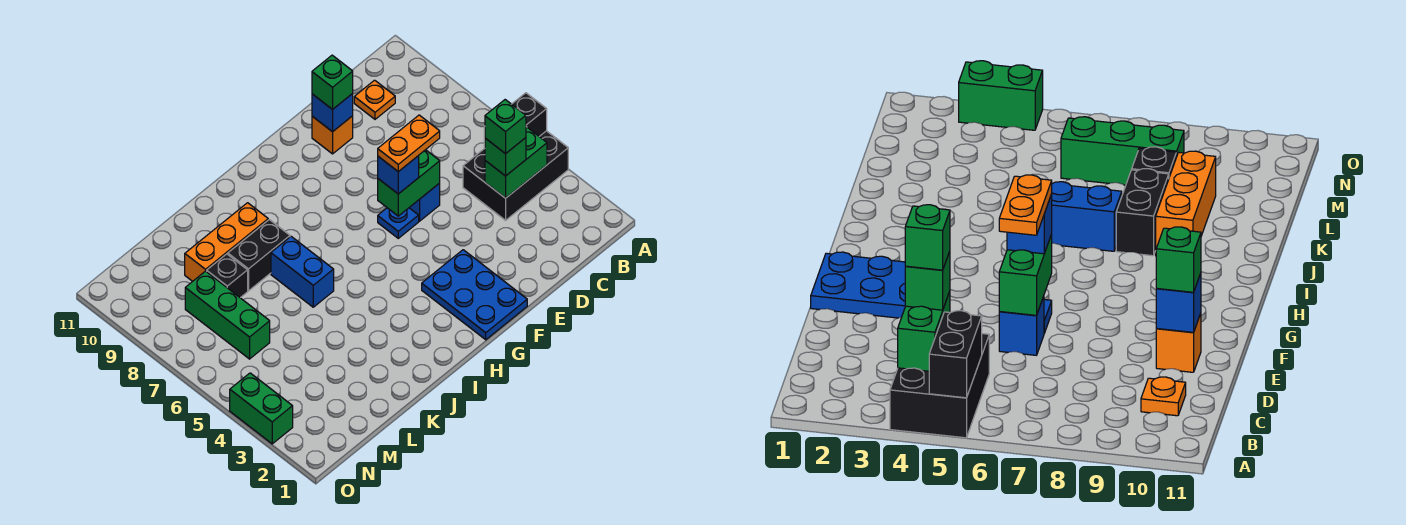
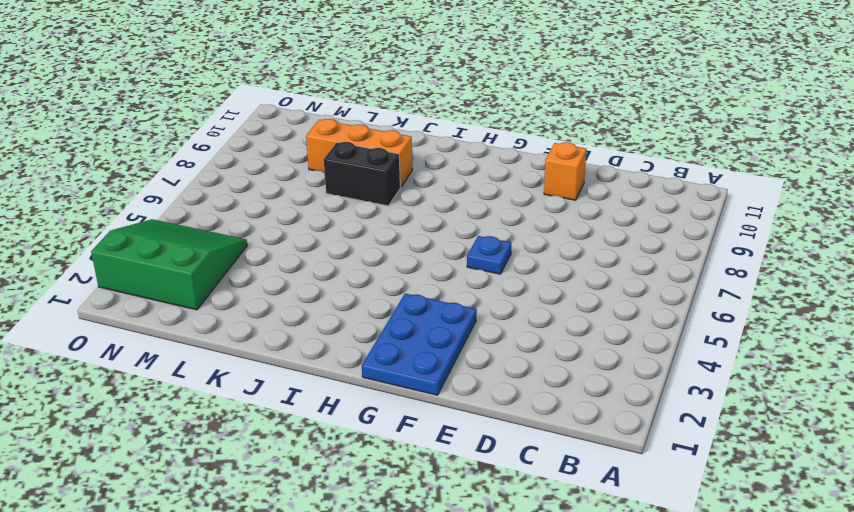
green slope M2:O4 level 1 top 2 -> green brick O3:O4 level 1
none -> black brick A4:C5 level 1
none -> orange plate C10 level 1
none -> blue brick E6 level 1

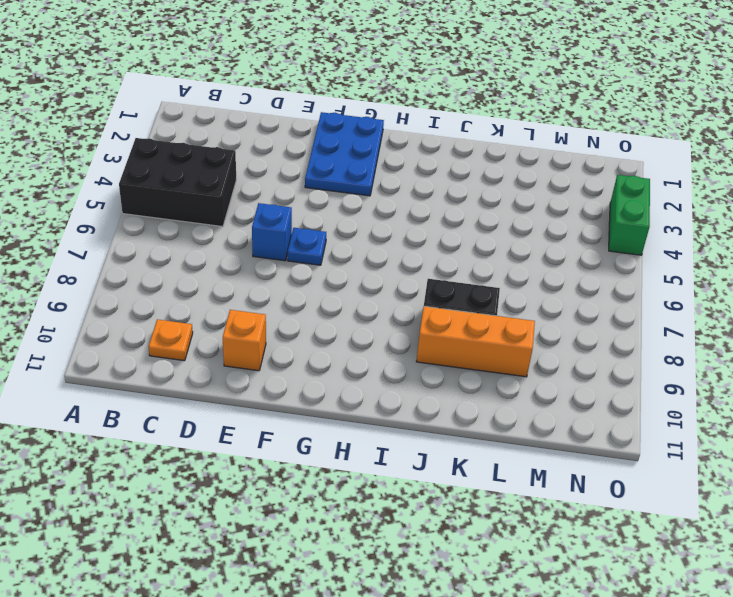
none -> blue brick J6:J7 level 1
none -> black brick L8 level 1
none -> green brick M6:M8 level 1

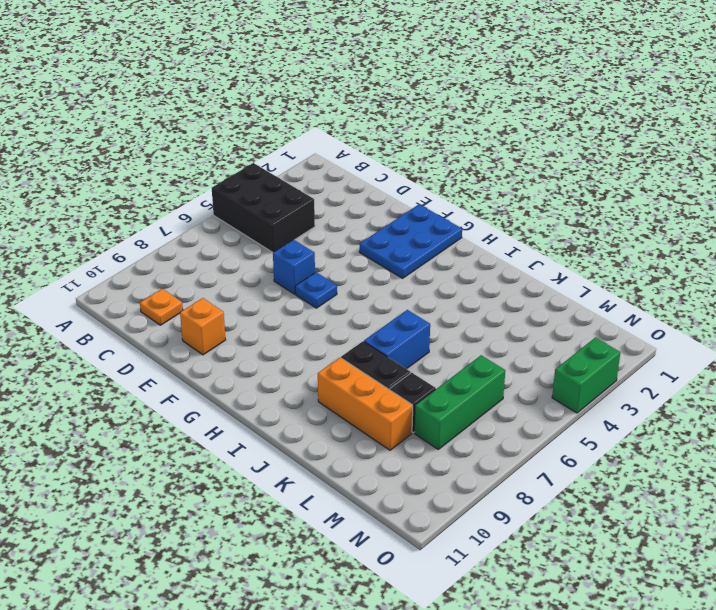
none -> black brick A5:B5 level 2
none -> green brick B4:C4 level 2
none -> green brick E6:F6 level 2

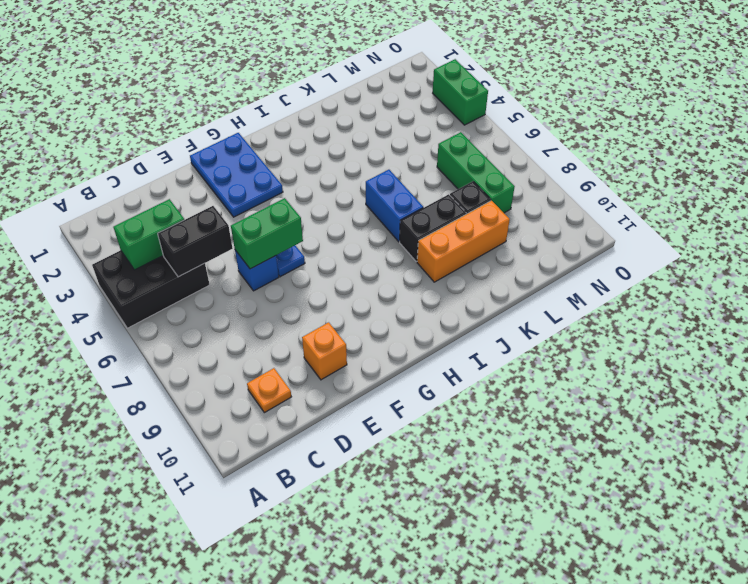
black brick C5:D5 level 2 -> black brick A5:B5 level 2
none -> blue brick E10 level 2
none -> green brick C4 level 3
none -> green brick E10 level 3

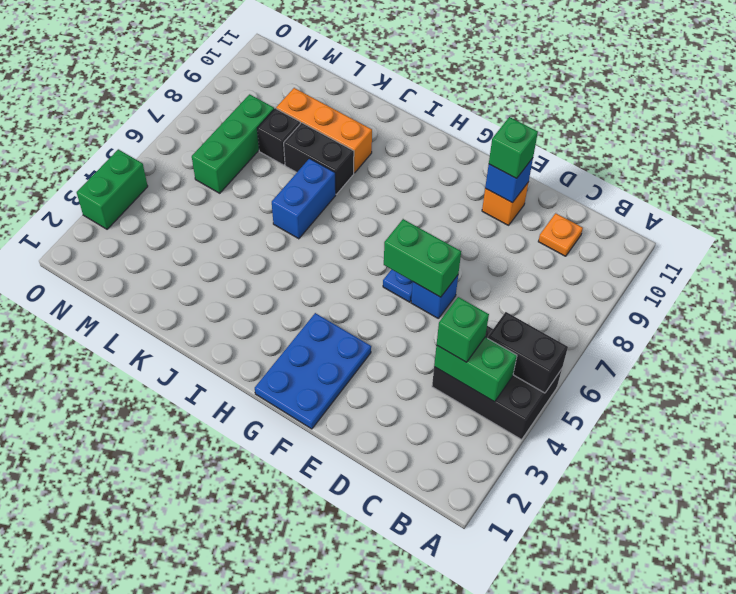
none -> blue brick F6 level 3
none -> green brick C4 level 4
none -> orange plate E6:F6 level 4

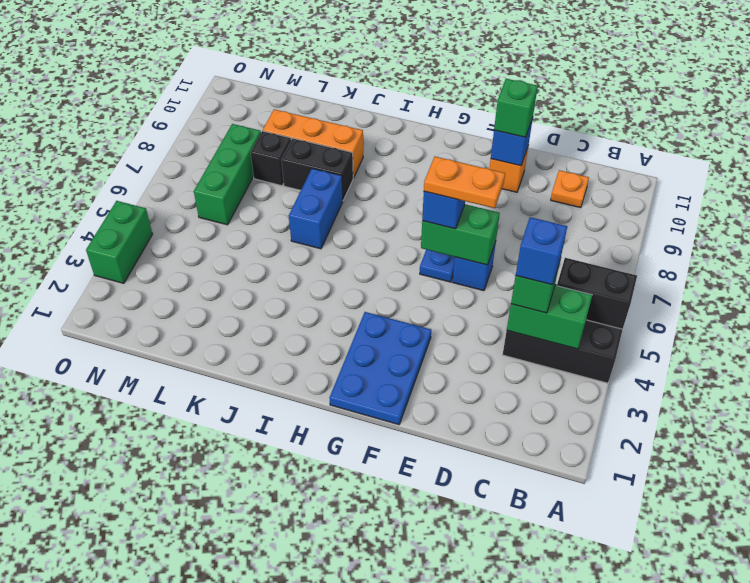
blue brick C4 level 4 -> green brick C4 level 4

